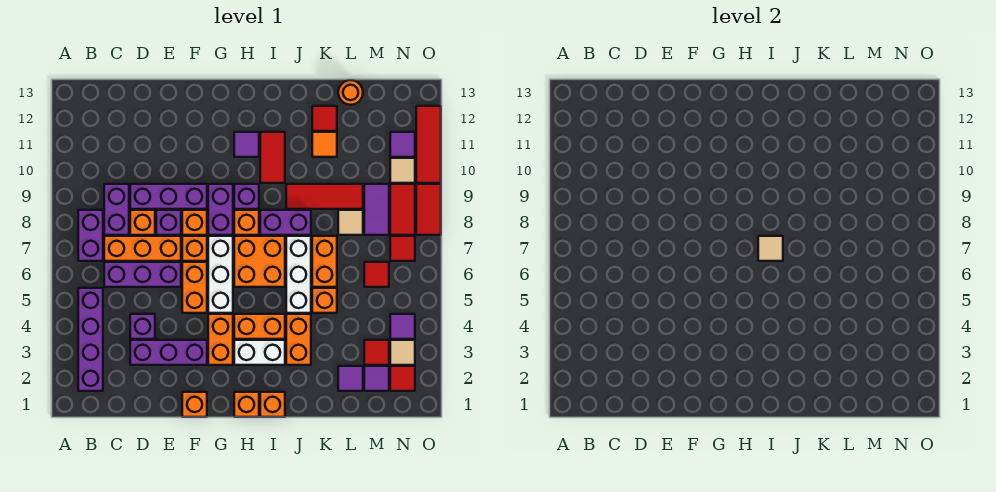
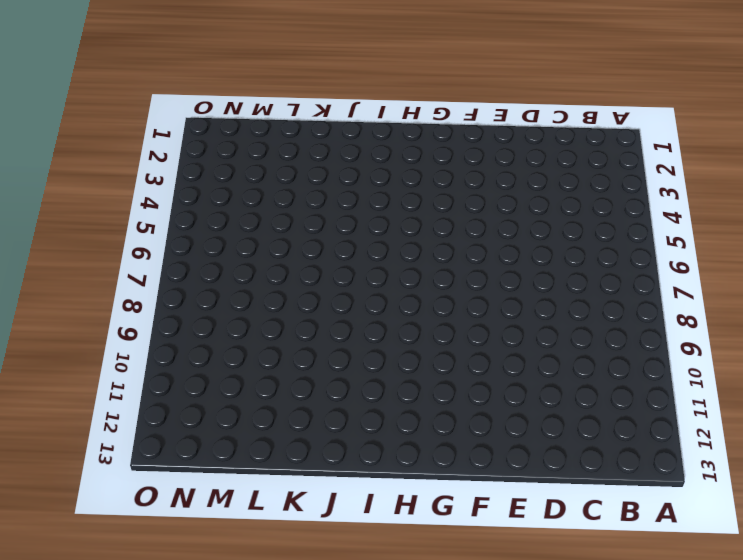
none -> purple brick B2:B5 level 1
none -> purple brick B7:B8 level 1
none -> purple brick C6:E6 level 1
none -> orange brick C7:E7 level 1

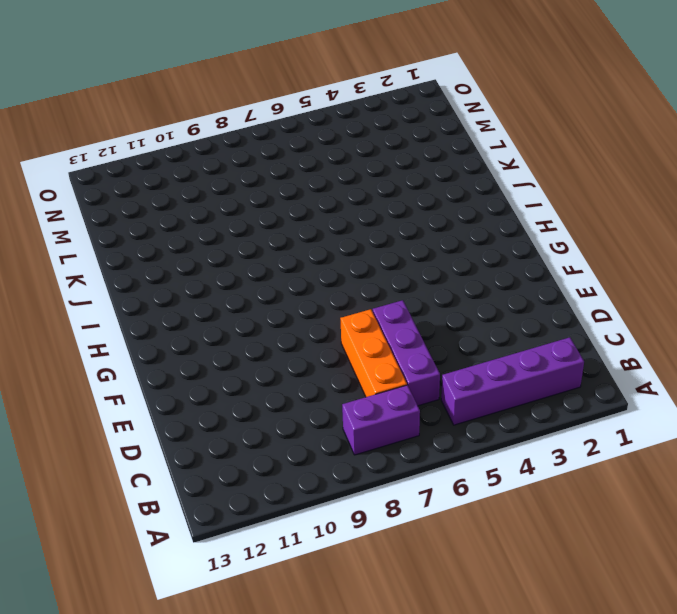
none -> purple brick C8:C9 level 1
none -> purple brick D3:F3 level 1
none -> purple brick D4 level 1
none -> orange brick D8 level 1

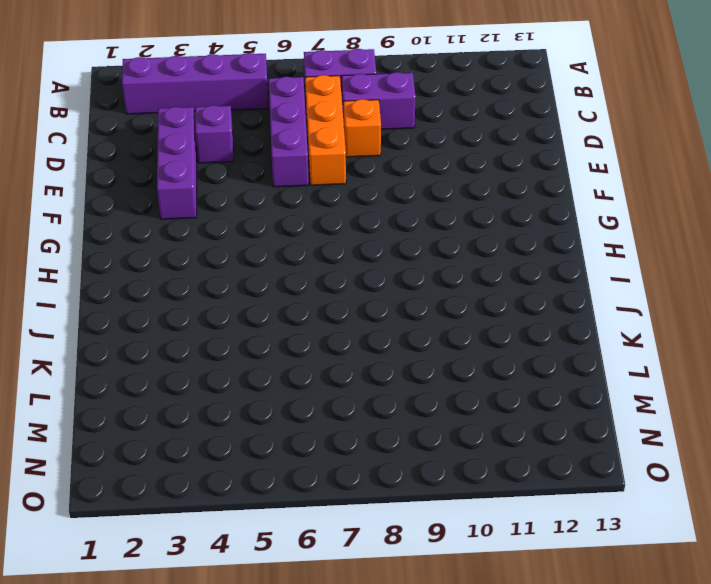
none -> purple brick D9:F9 level 1
none -> purple brick E8 level 1
none -> orange brick F1 level 1
none -> orange brick F5:F6 level 1

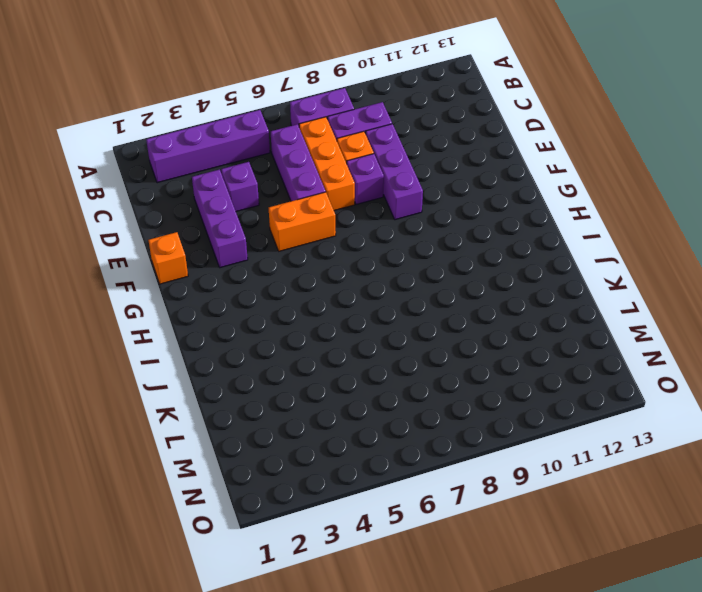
none -> orange brick F7 level 1
none -> orange brick F8 level 1
none -> orange brick G3:G4 level 1
none -> white brick G5:G7 level 1

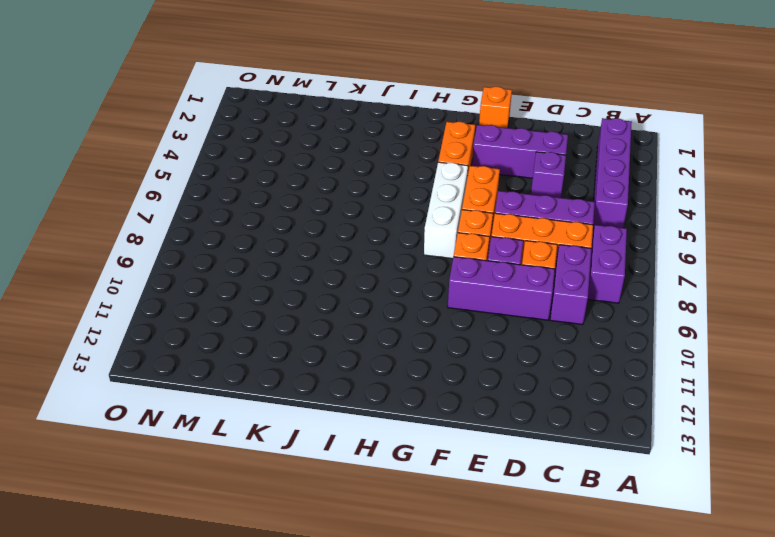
none -> purple brick G8:G9 level 1
none -> orange brick H1 level 1
none -> white brick H3:I3 level 1
none -> orange brick H4:I4 level 1

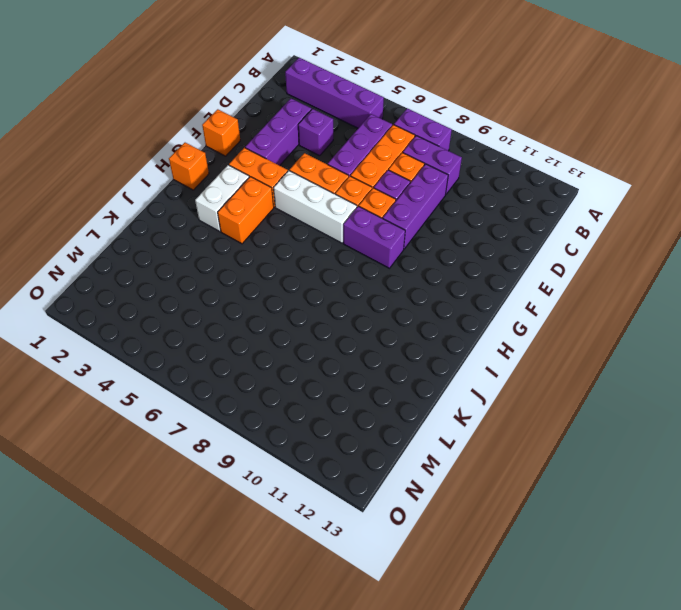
none -> orange brick H6:I7 level 1
none -> orange brick H8 level 1
none -> purple brick H9 level 1
none -> purple tile H11 level 1

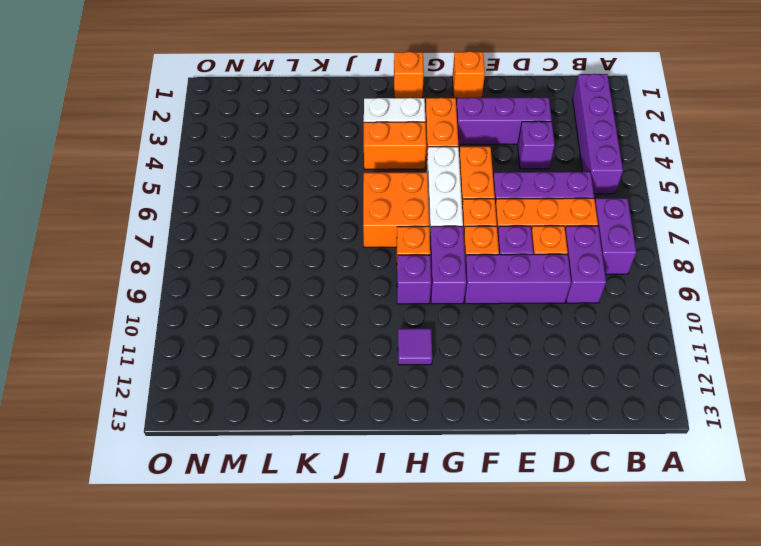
none -> orange brick I1 level 1
none -> purple brick I8:J8 level 1
none -> red tile I10:I11 level 1
none -> orange brick J3:J4 level 1

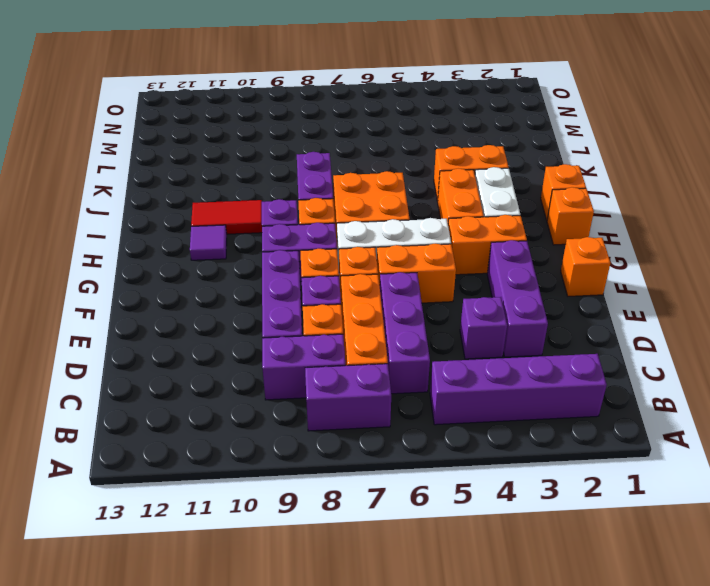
none -> white brick J5:J7 level 1
none -> red tile J9:L9 level 1
none -> orange brick K5 level 1
none -> orange brick K6:K7 level 1

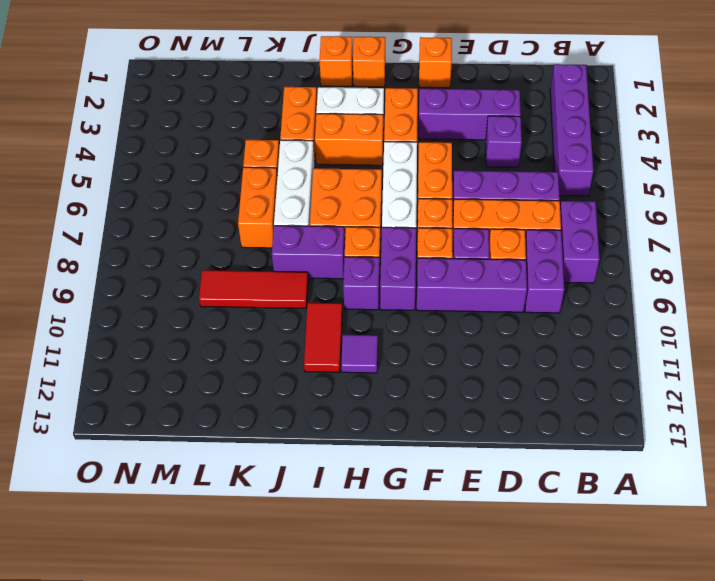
none -> orange tile K11 level 1
none -> red tile K12 level 1
none -> purple tile L2 level 1
none -> tan tile L8 level 1

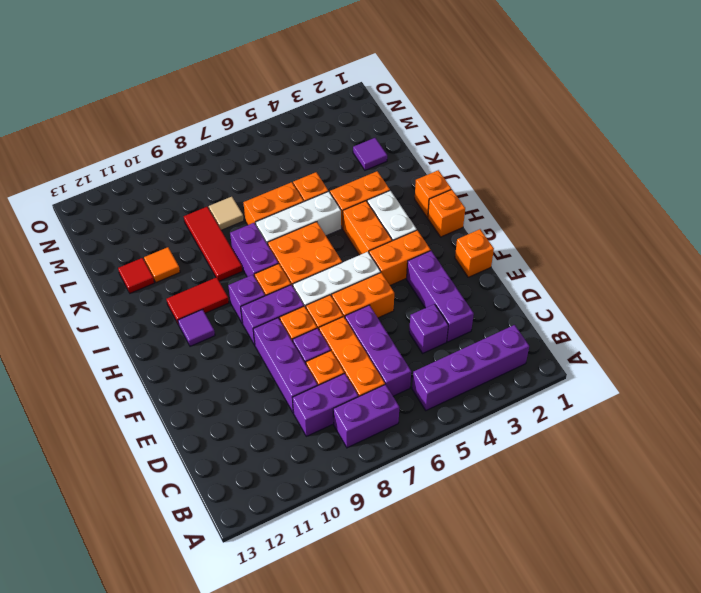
none -> orange round brick L13 level 1
none -> purple tile M2 level 1
none -> red tile M3 level 1
none -> red tile M6 level 1

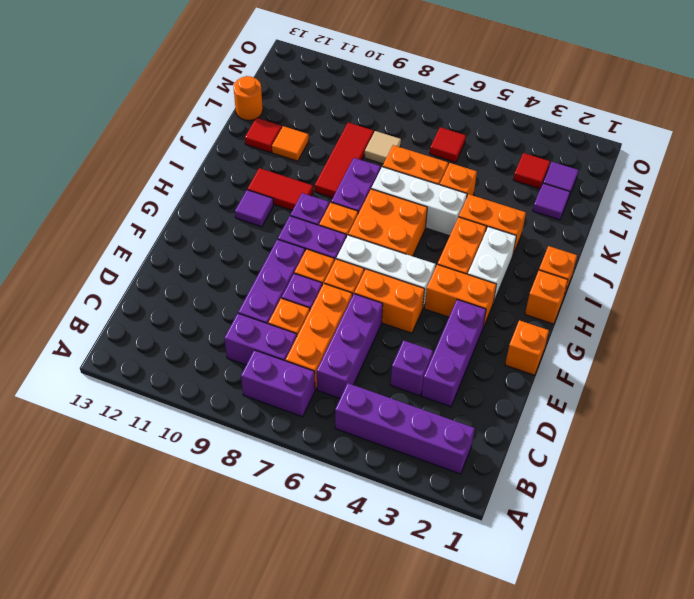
none -> purple tile M8:M9 level 1
none -> red tile N2 level 1
none -> tan tile N3 level 1
none -> purple tile N4 level 1

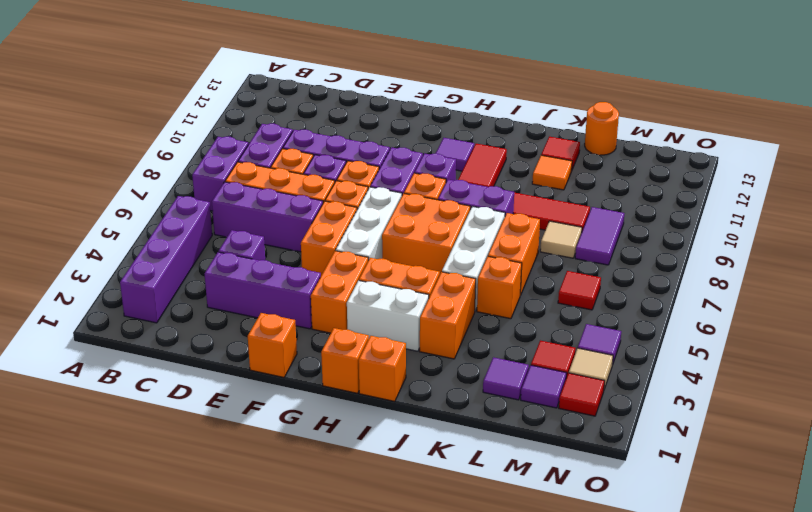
none -> red tile N7 level 1
none -> red tile N8:N9 level 1
none -> tan tile N10 level 1
none -> purple tile N11 level 1

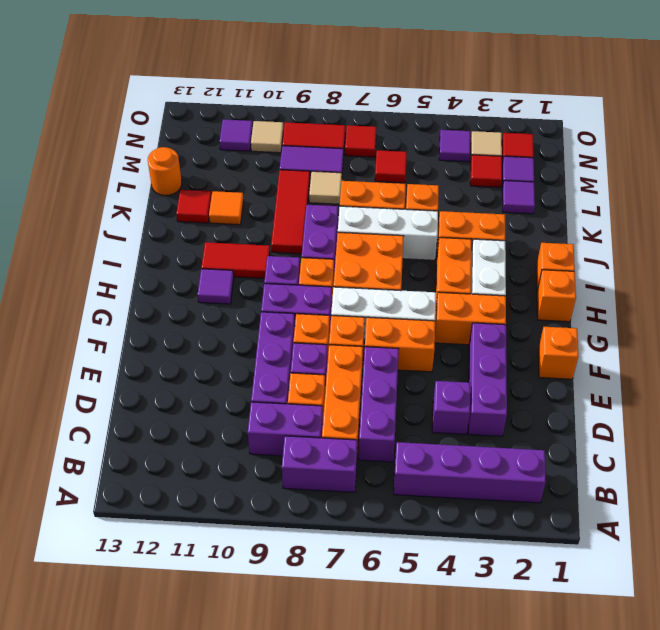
none -> red tile O8:O9 level 1
none -> red tile O10:O12 level 1
none -> tan tile I7 level 2

